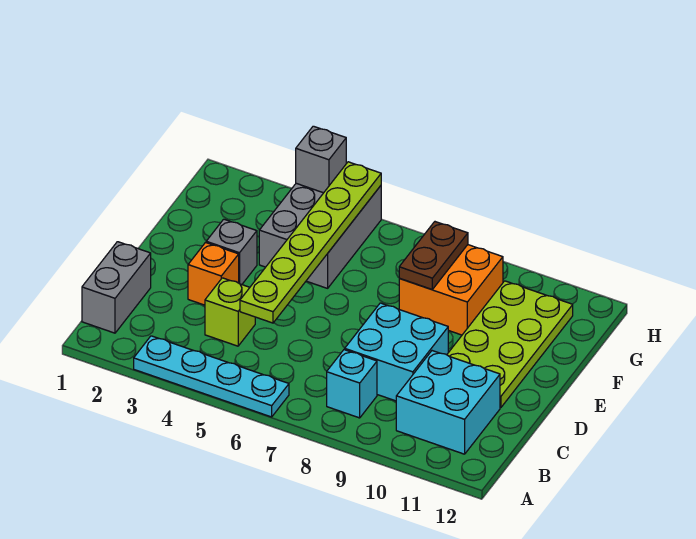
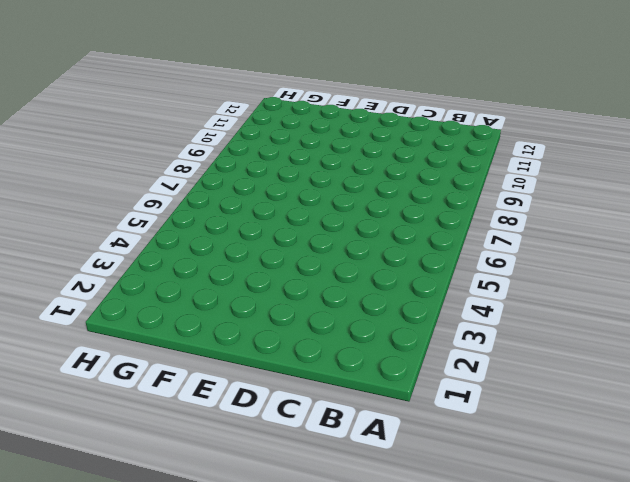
none -> cyan plate A3:A6 level 1
none -> grey brick B1:C1 level 1
none -> cyan brick B8 level 1

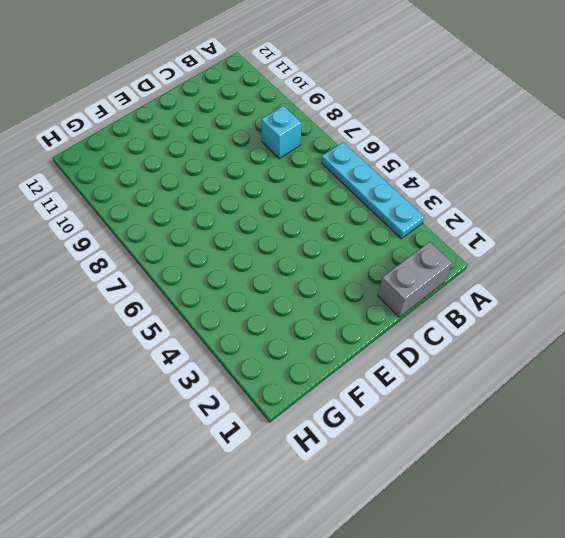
none -> cyan brick B10:C11 level 1
none -> lime brick C4 level 1
none -> cyan brick C8:D9 level 1

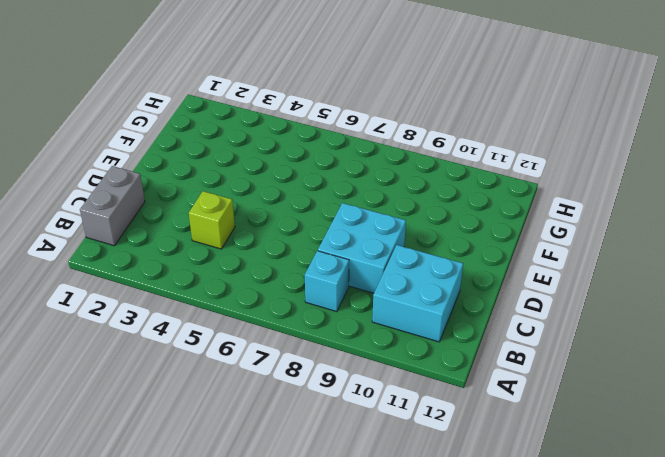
none -> cyan plate A3:A6 level 1
none -> orange brick D3 level 1
none -> lime plate D10:G11 level 1

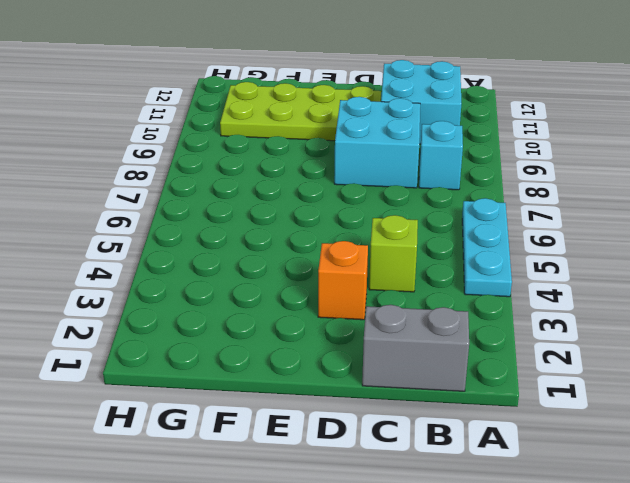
cyan plate A4:A6 level 1 -> cyan plate A3:A6 level 1
none -> grey brick E3 level 1
none -> grey brick F4:H5 level 1
none -> orange brick F8:G9 level 1

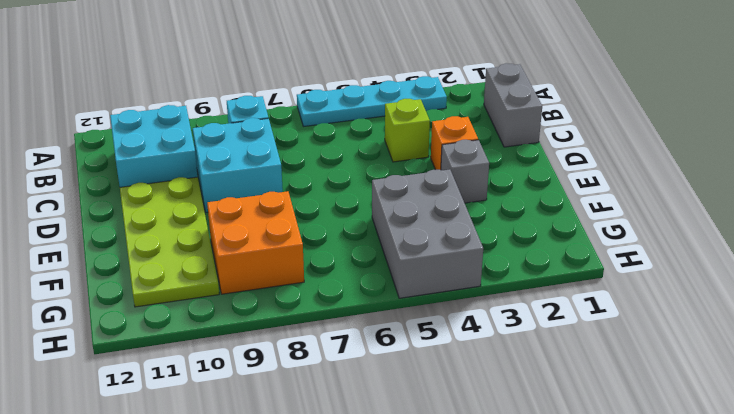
none -> lime plate C5:H5 level 2
none -> brown plate F8:G8 level 2
none -> grey brick H4 level 2

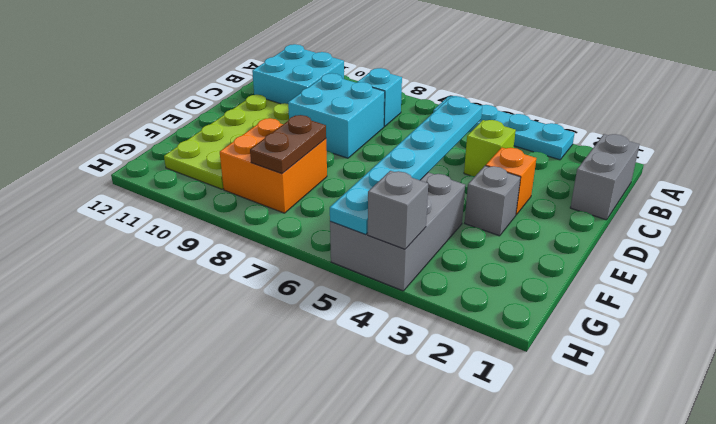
cyan plate C5:H5 level 2 -> lime plate C5:H5 level 2

